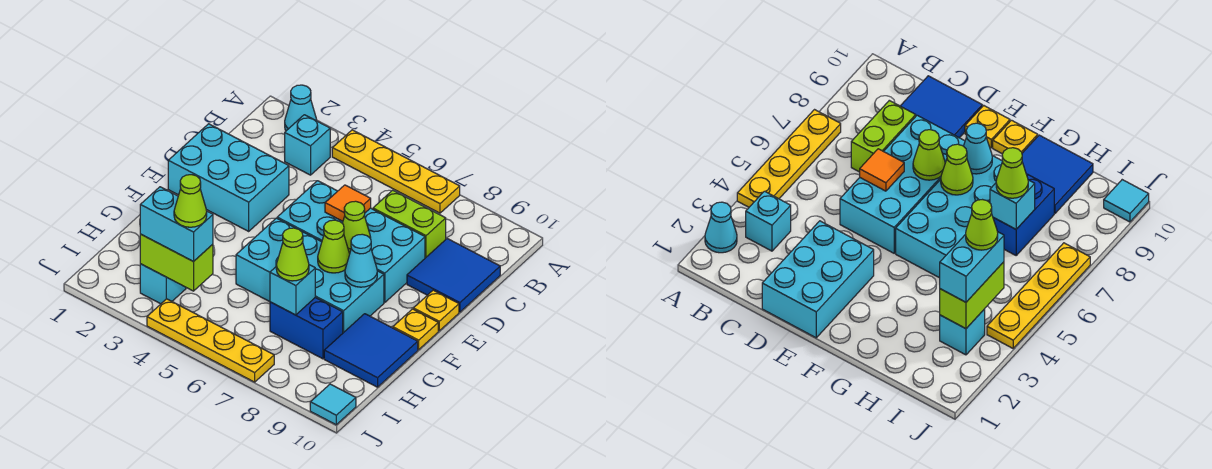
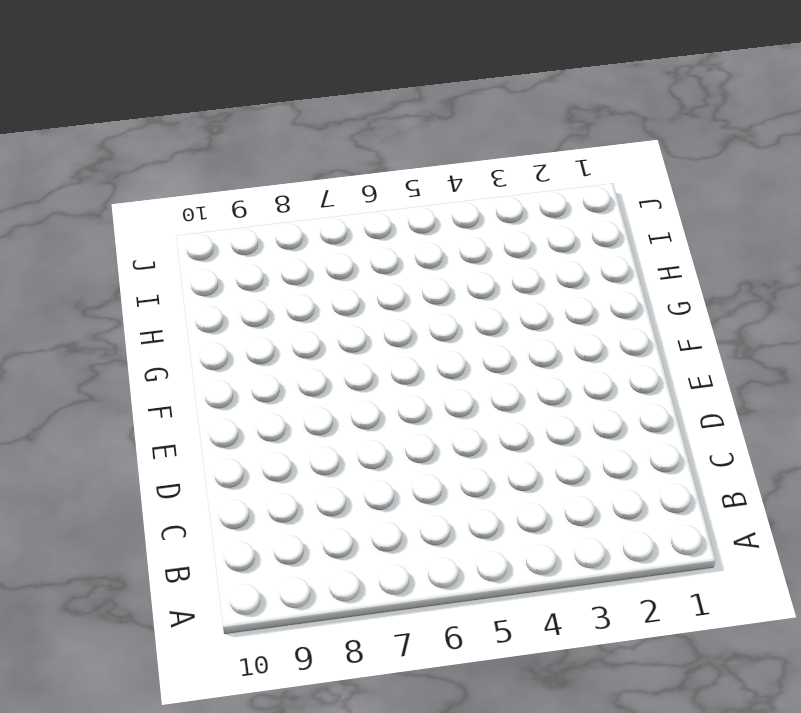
none -> cyan cone A2 level 1
none -> yellow plate A4:A7 level 1
none -> cyan brick B3 level 1

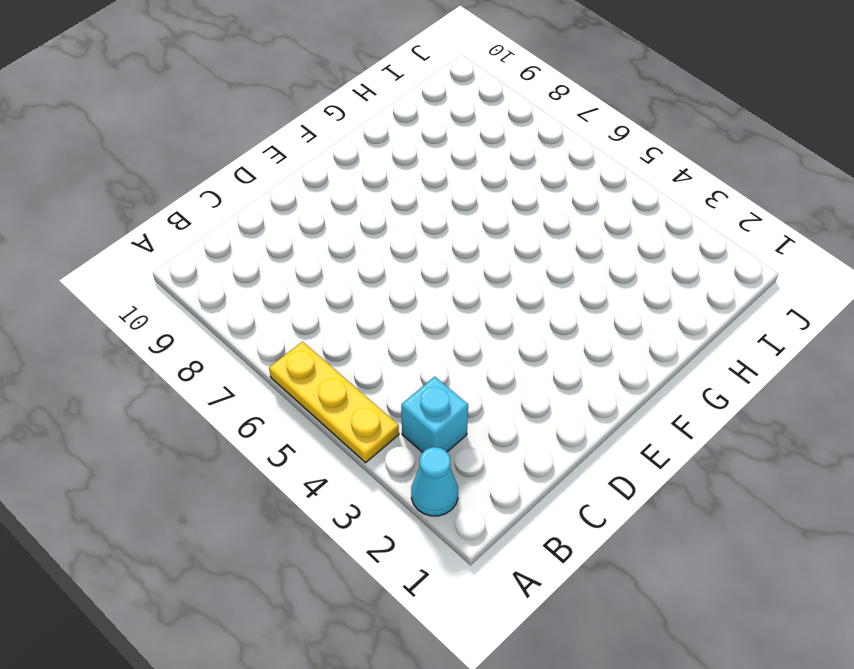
yellow plate A4:A6 level 1 -> yellow plate A4:A7 level 1
none -> lime brick C7:C8 level 1
none -> blue tile C9:D10 level 1
none -> cyan brick D1:E3 level 1

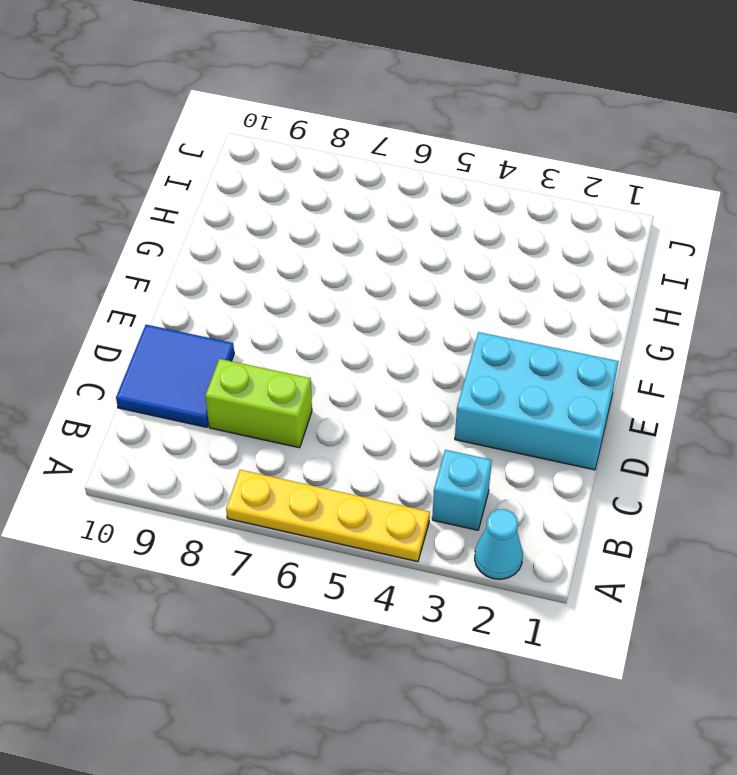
none -> cyan brick D5:E8 level 1
none -> yellow plate E10 level 1
none -> cyan brick F5:G8 level 1

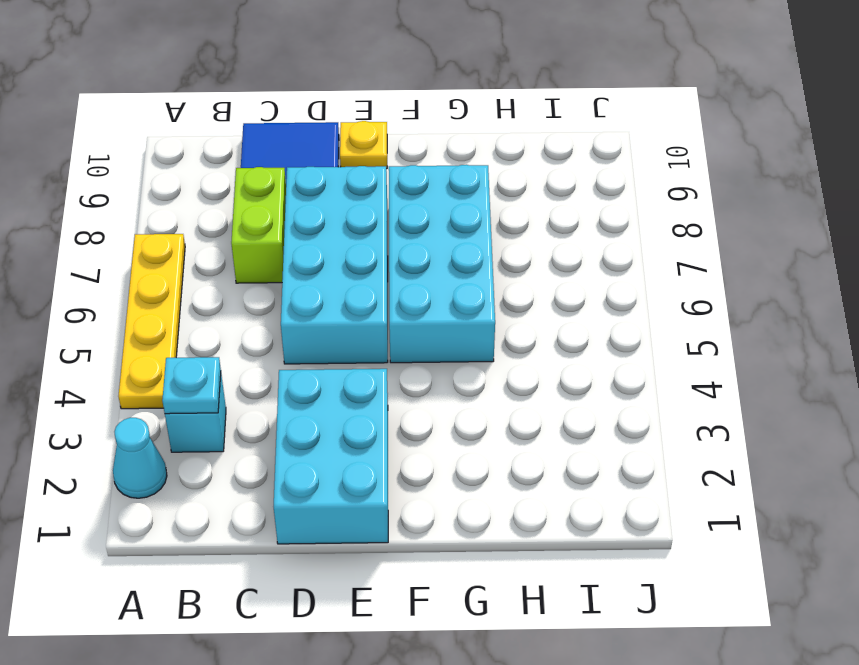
cyan plate B3 level 2 -> none
none -> yellow plate F10 level 1
none -> blue tile G9:H10 level 1
none -> blue brick H7:H8 level 1

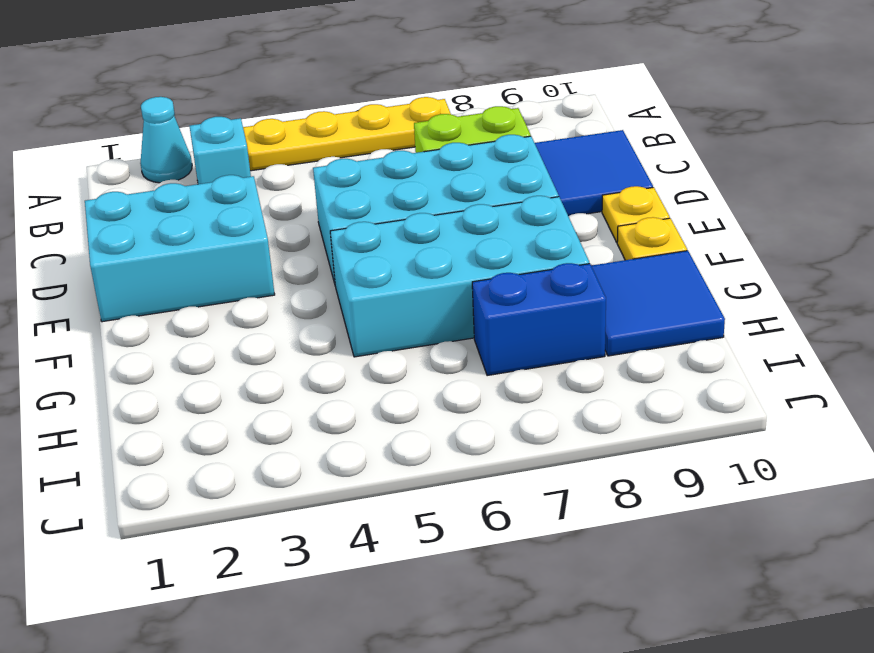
none -> cyan brick I3 level 1
none -> yellow plate J4:J7 level 1
none -> cyan tile J10 level 1

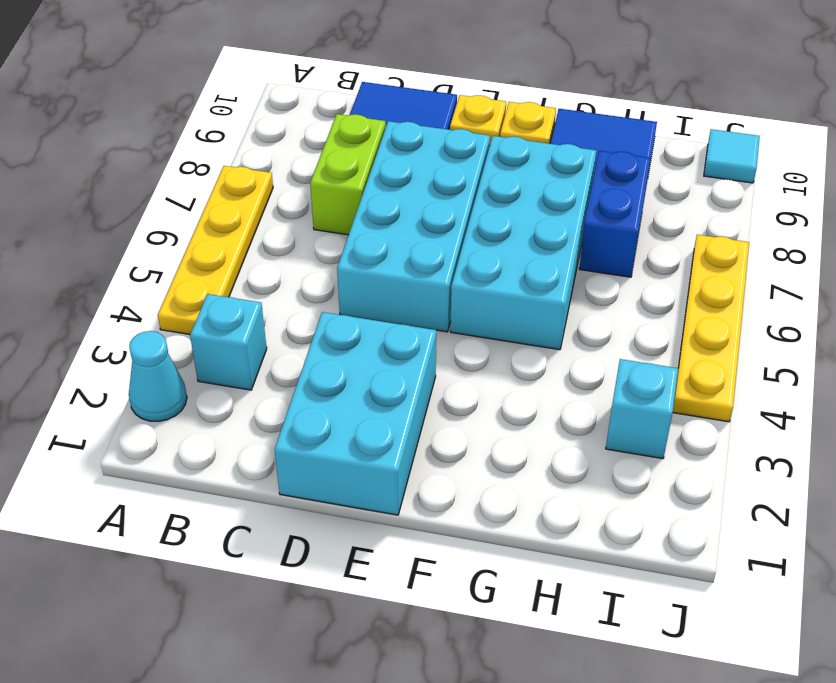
none -> orange tile D6 level 2
none -> lime cone E7 level 2
none -> lime cone F7 level 2

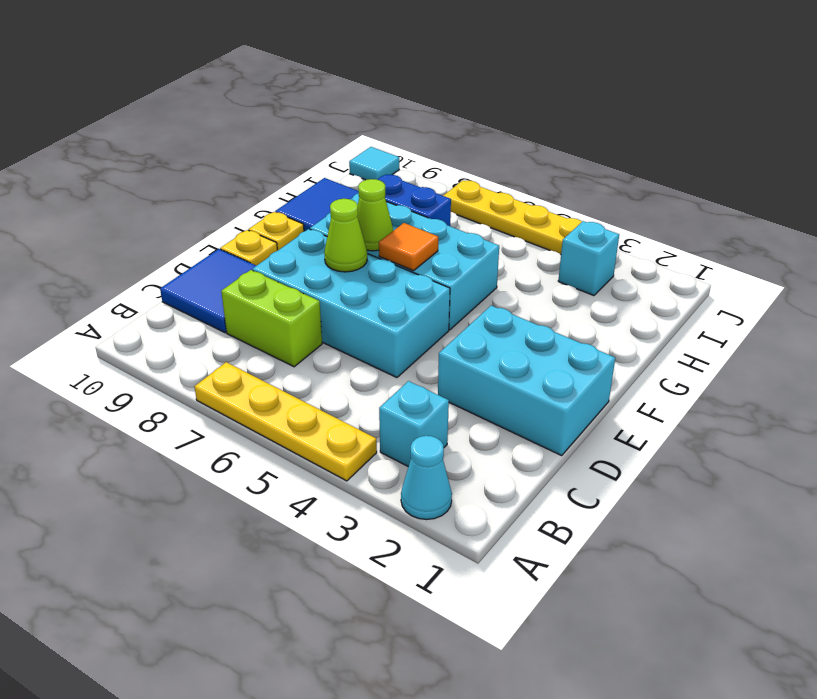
orange tile F6 level 2 -> orange tile D6 level 2
none -> cyan cone F8 level 2
none -> cyan brick H7 level 2
none -> lime brick I3:I4 level 2

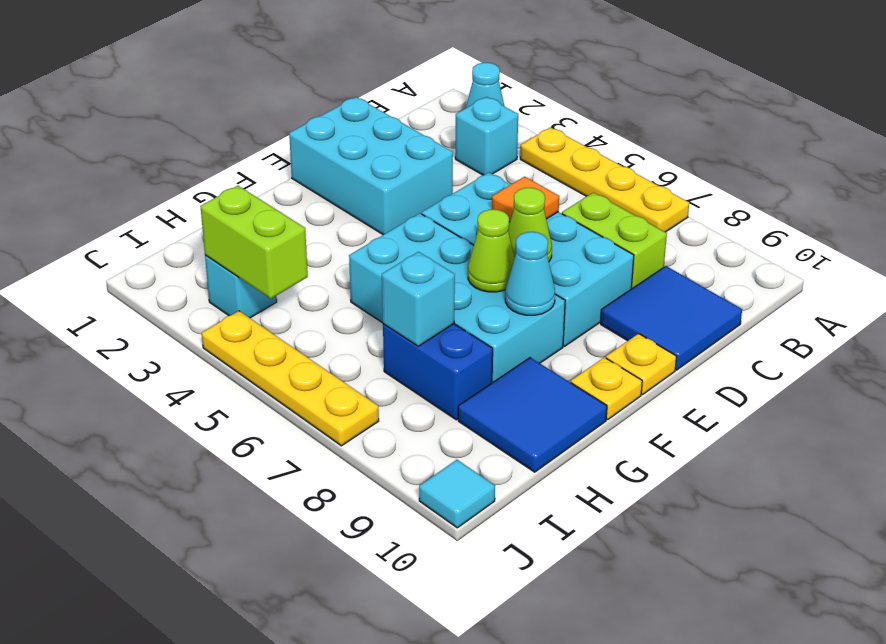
none -> lime cone H7 level 3
none -> cyan brick I3:I4 level 3
none -> lime cone I4 level 4

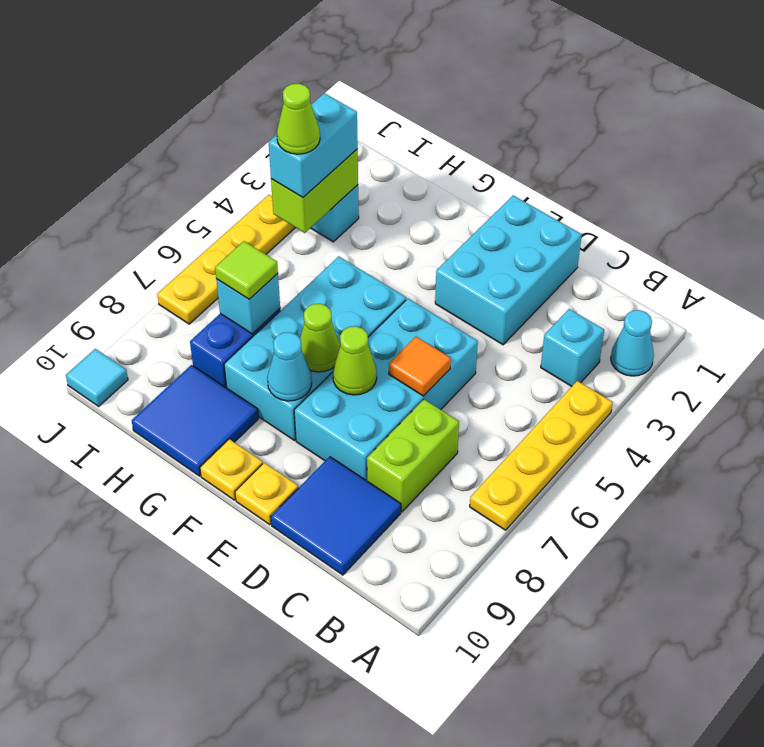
lime tile H7 level 3 -> lime cone H7 level 3

